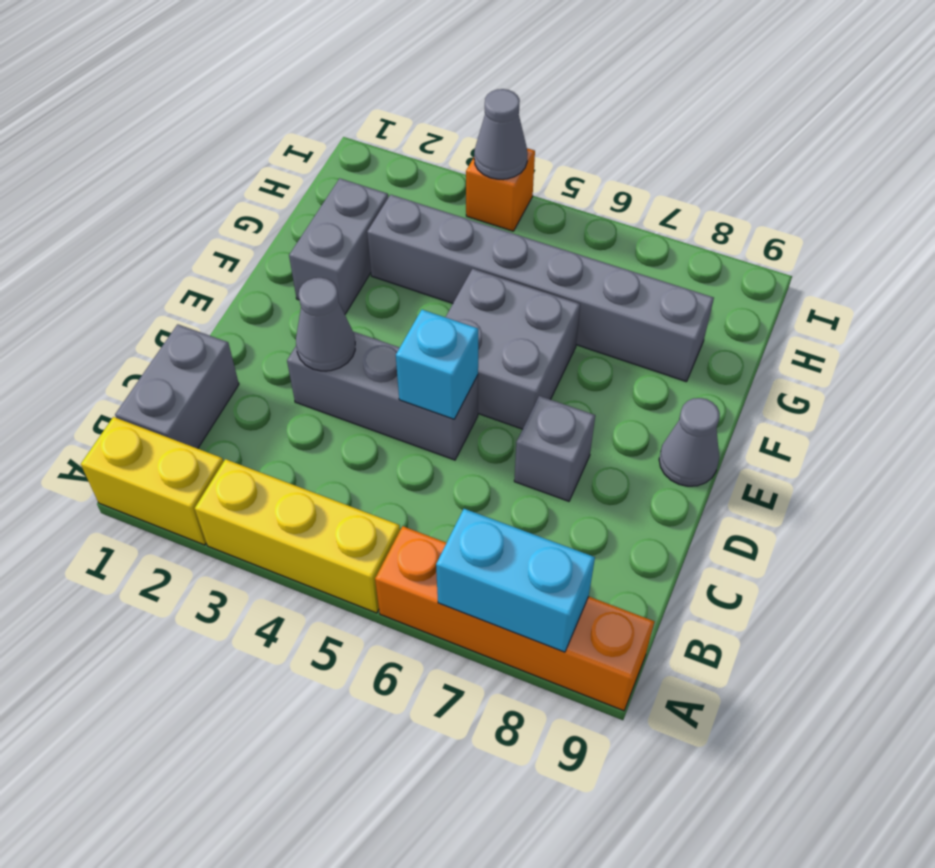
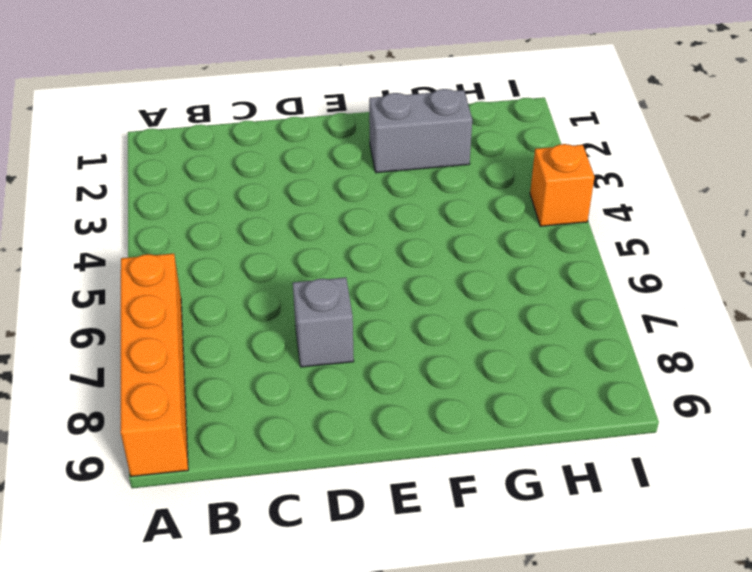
none -> yellow brick A1:A2 level 1
none -> yellow brick A3:A5 level 1
none -> grey brick B1:C1 level 1

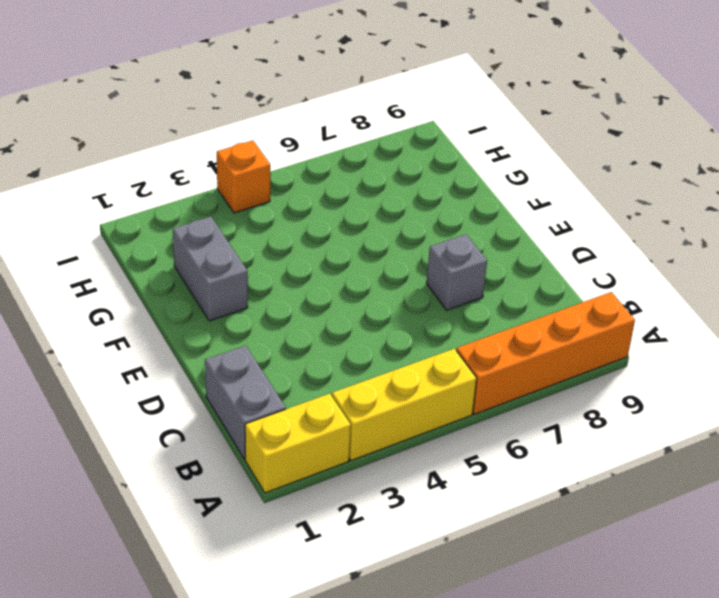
none -> grey brick D3:D5 level 1
none -> grey brick E5:F6 level 1
none -> grey cone E9 level 1

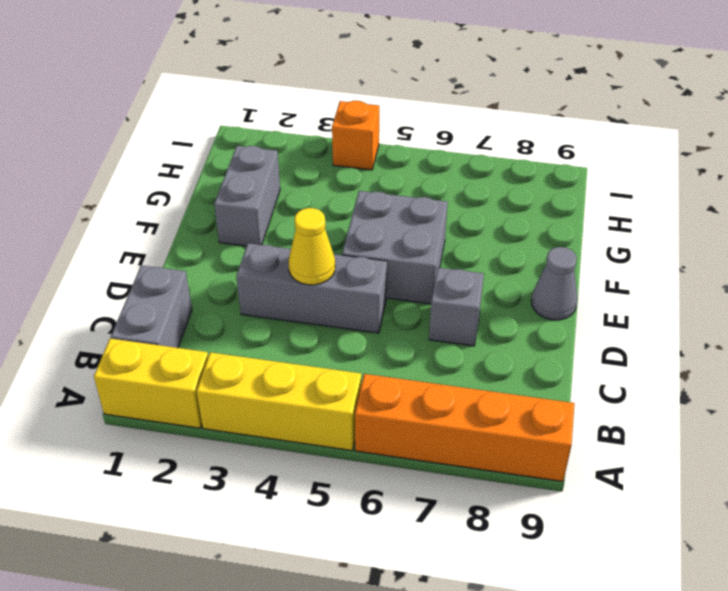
yellow cone D4 level 2 -> none
none -> grey brick G3:G8 level 1
none -> cyan brick A7:A8 level 2
none -> grey cone D3 level 2

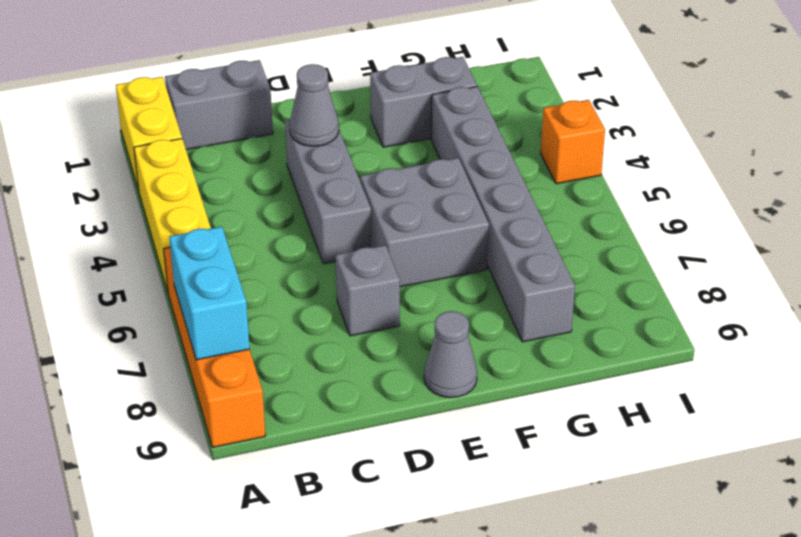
none -> cyan brick D5 level 2
none -> grey cone I4 level 2

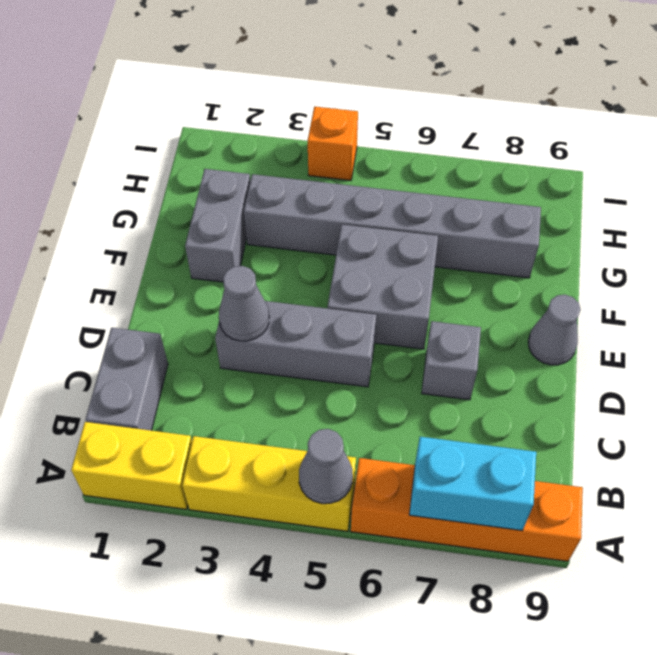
grey cone A5 level 2 -> grey cone I4 level 2
none -> cyan brick D5 level 2

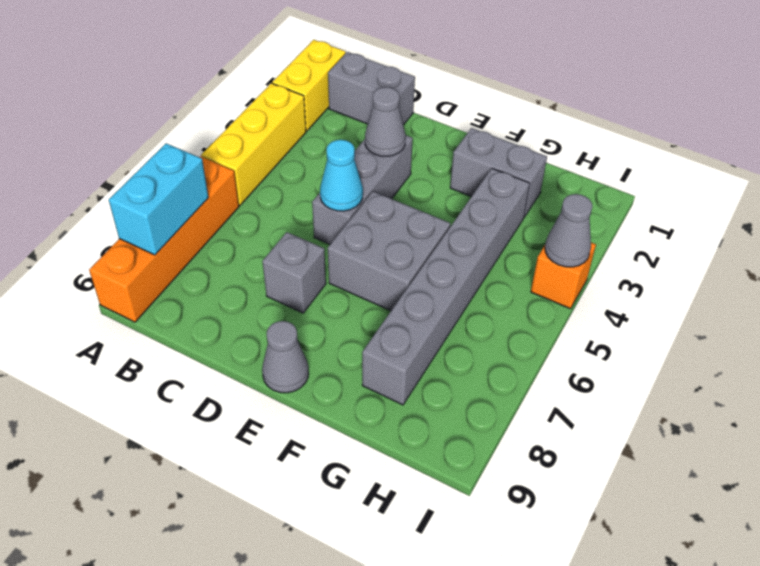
cyan cone D5 level 2 -> cyan brick D5 level 2

